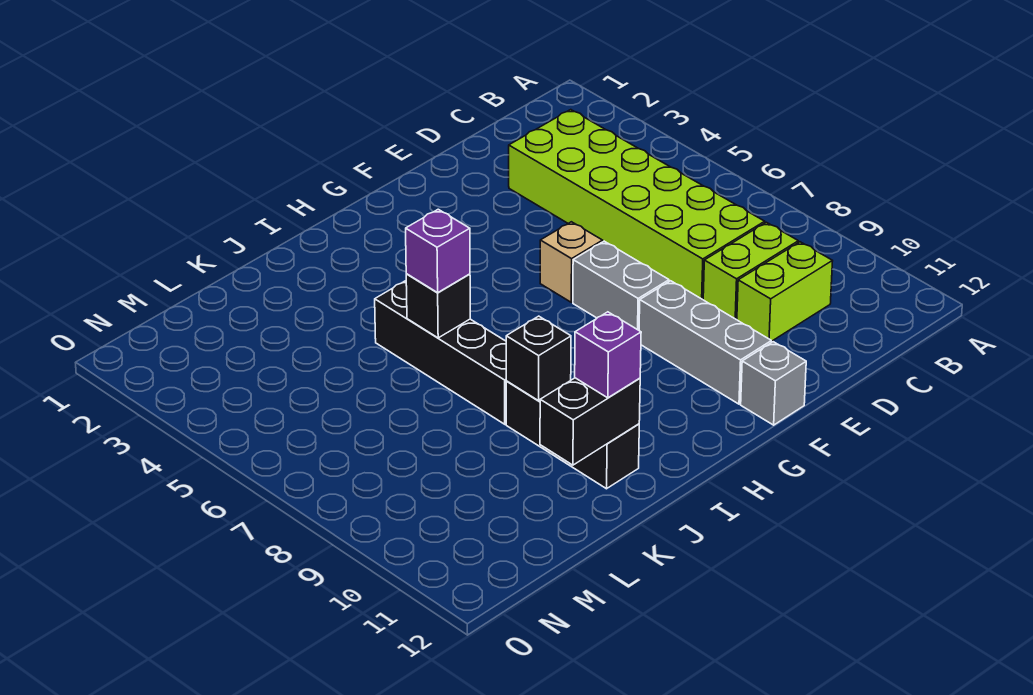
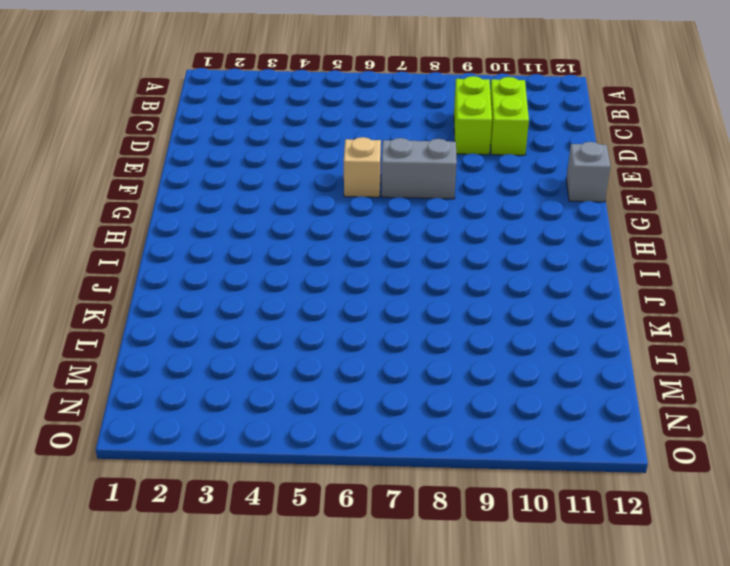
none -> lime brick C3:D8 level 1
none -> grey brick F9:F11 level 1
none -> black brick J5:J8 level 1

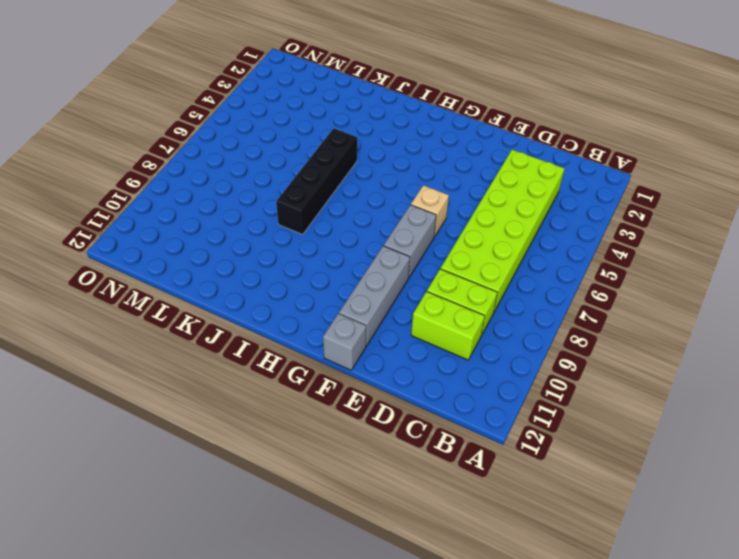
none -> black brick J9:J11 level 1
none -> black brick J6 level 2
none -> black brick J9 level 2

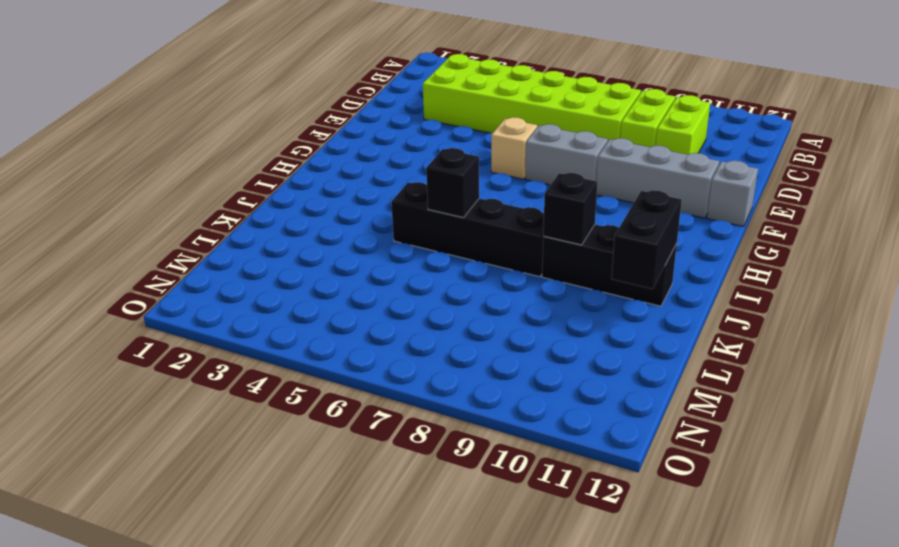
none -> purple brick J6 level 3
none -> purple brick J11 level 3

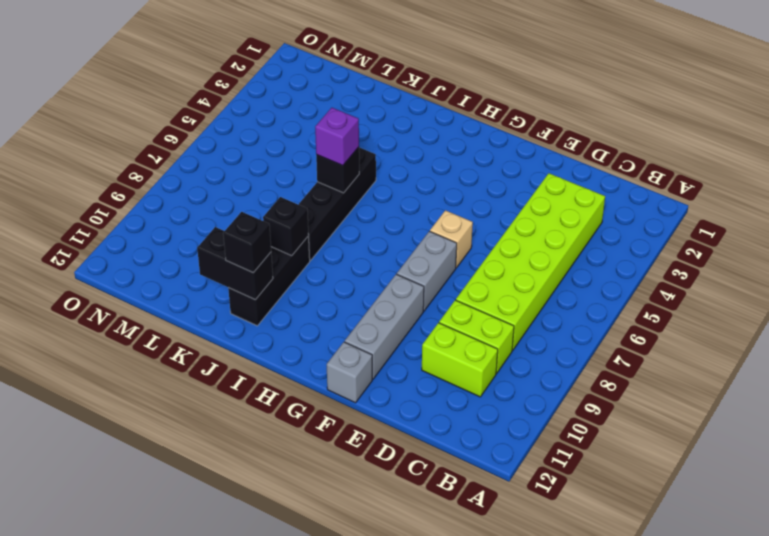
black brick J11 level 3 -> purple brick J11 level 3

